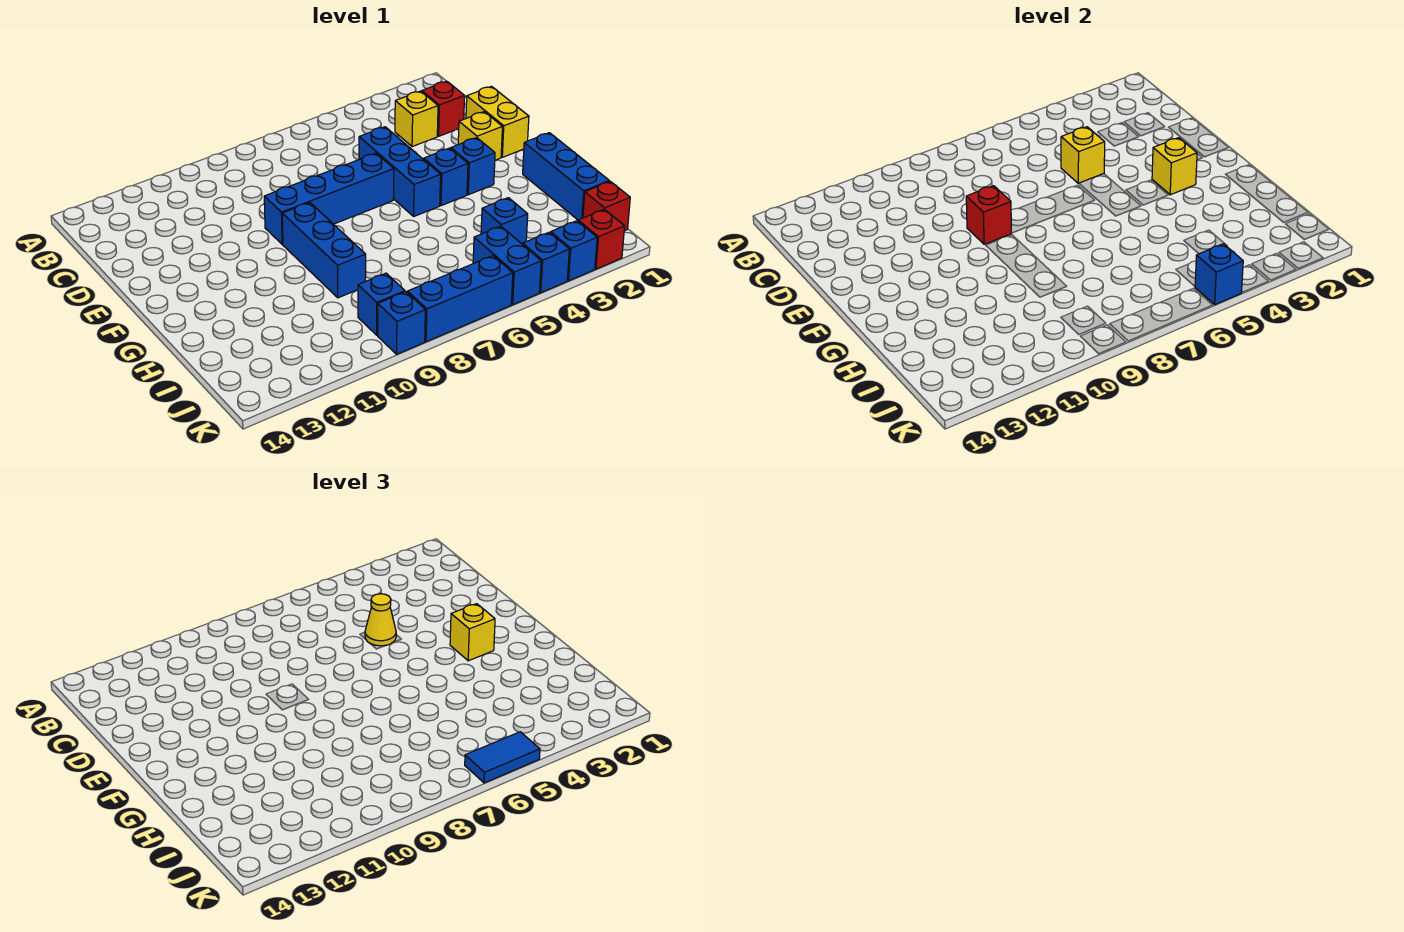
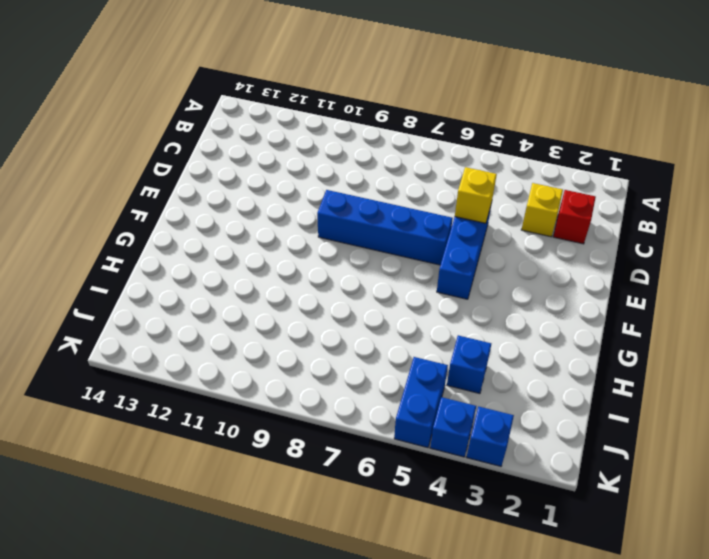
none -> yellow brick D1:E1 level 1
none -> yellow brick E2 level 1
none -> blue brick F3 level 1

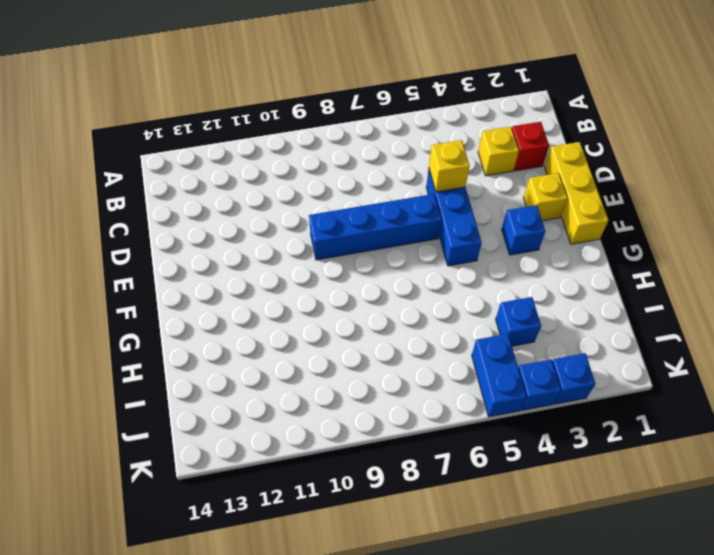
yellow brick D1:F1 level 1 -> yellow brick D1:E1 level 1
none -> blue brick F4 level 1
none -> blue brick F9:H9 level 1
none -> blue brick G1:I1 level 1

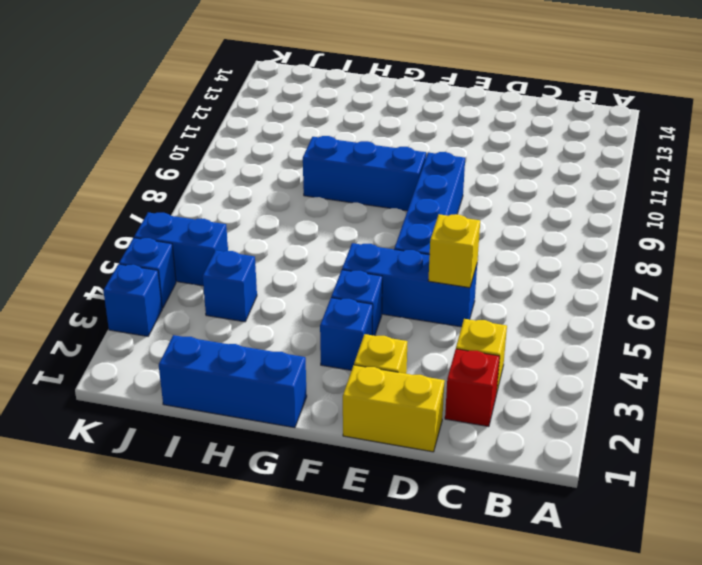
none -> red brick J1 level 1
none -> blue brick J9 level 1
none -> red brick K2 level 1

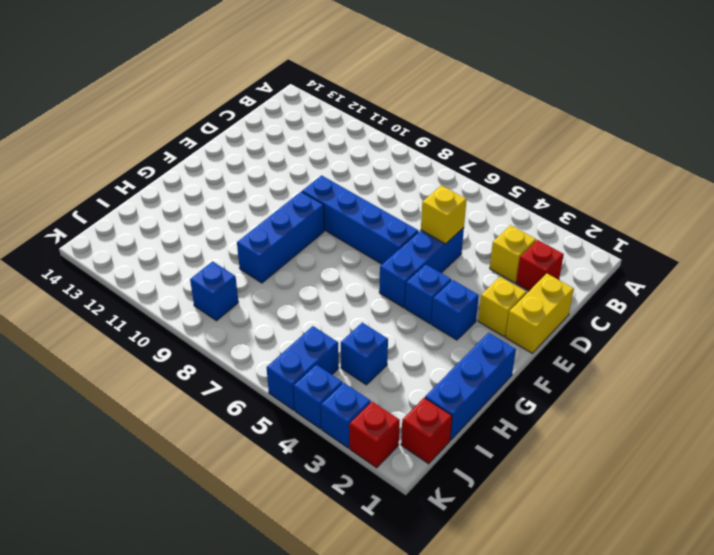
none -> blue brick K6:K8 level 1
none -> blue brick K9 level 1
none -> red brick E9 level 2

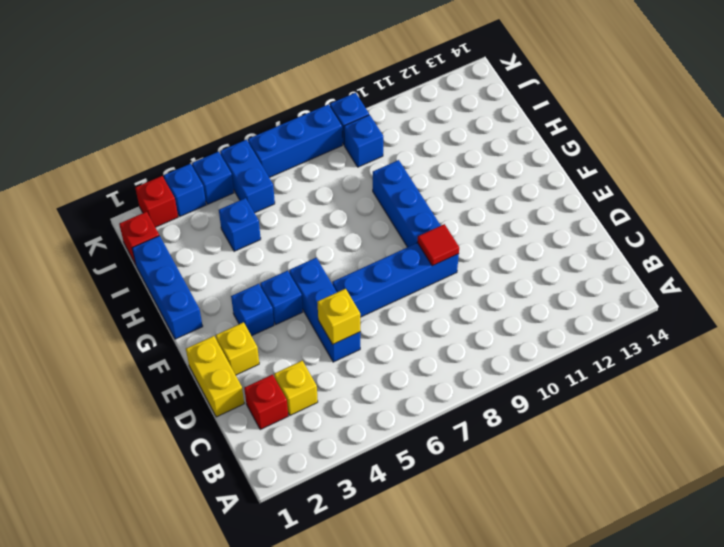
red tile E9 level 2 -> red brick E9 level 2
none -> yellow brick F3 level 2
none -> blue brick K5 level 2
none -> yellow cone D5 level 3

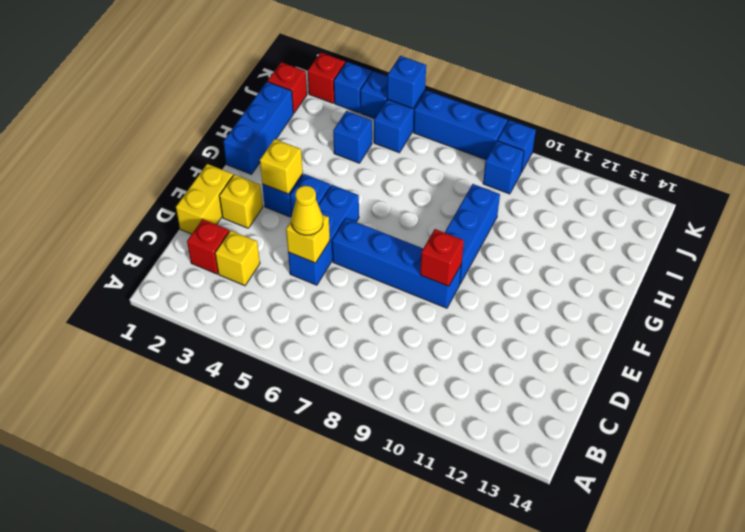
none -> yellow brick F3 level 3
none -> blue tile K5:K6 level 3

